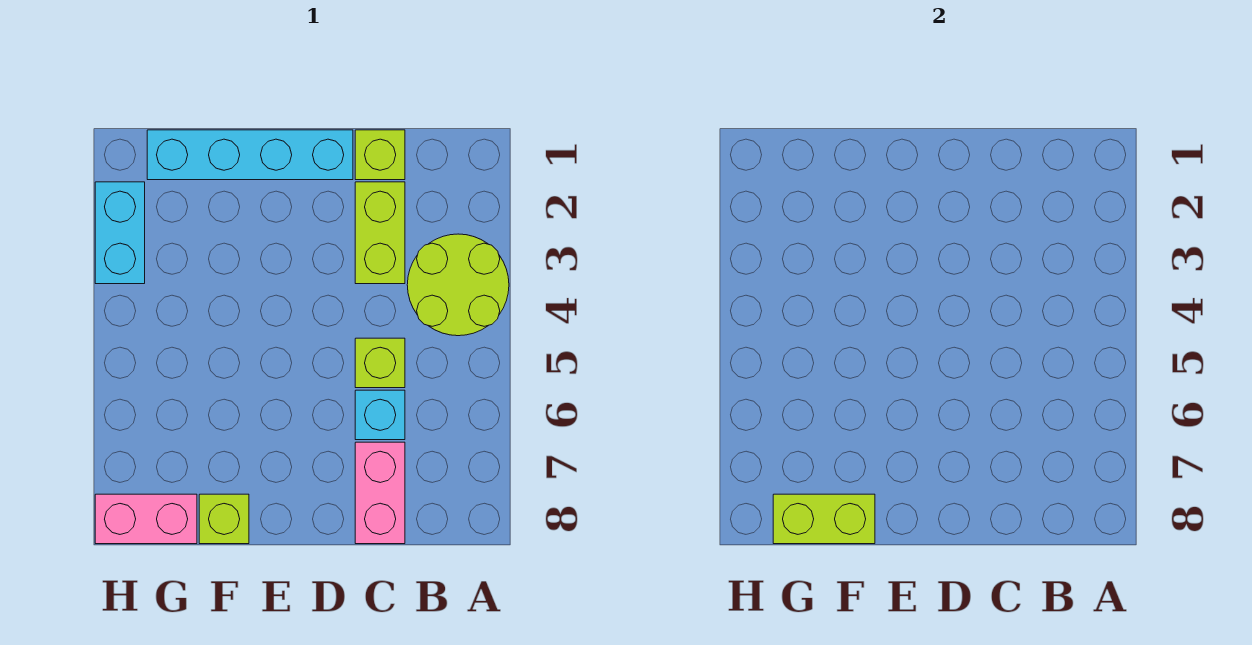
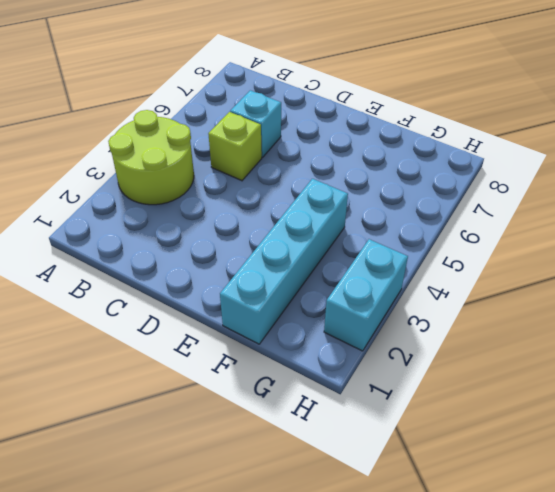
cyan brick F1:F4 level 1 -> cyan brick D1:G1 level 1
none -> lime brick C1 level 1
none -> lime brick C2:C3 level 1

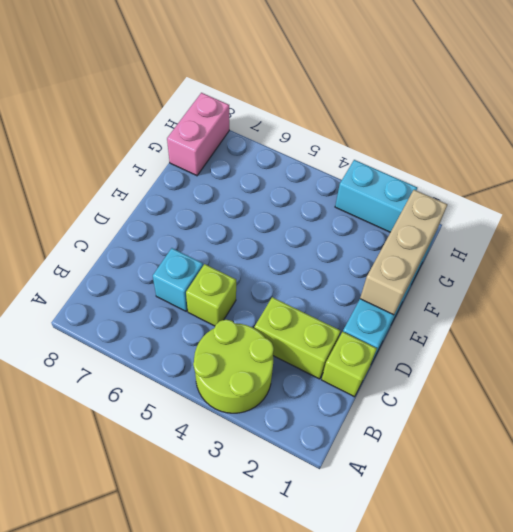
tan brick E1:G1 level 2 -> none
none -> pink brick C7:C8 level 1
none -> lime brick F8 level 1

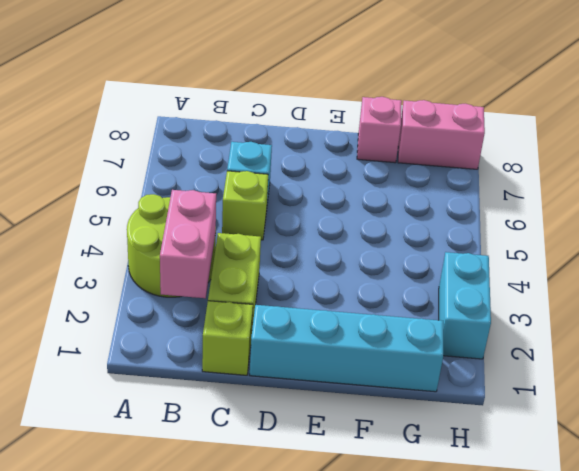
pink brick B2:B3 level 2 -> pink brick C7:C8 level 1
pink brick F8 level 1 -> lime brick F8 level 1
none -> lime brick F8:G8 level 2

